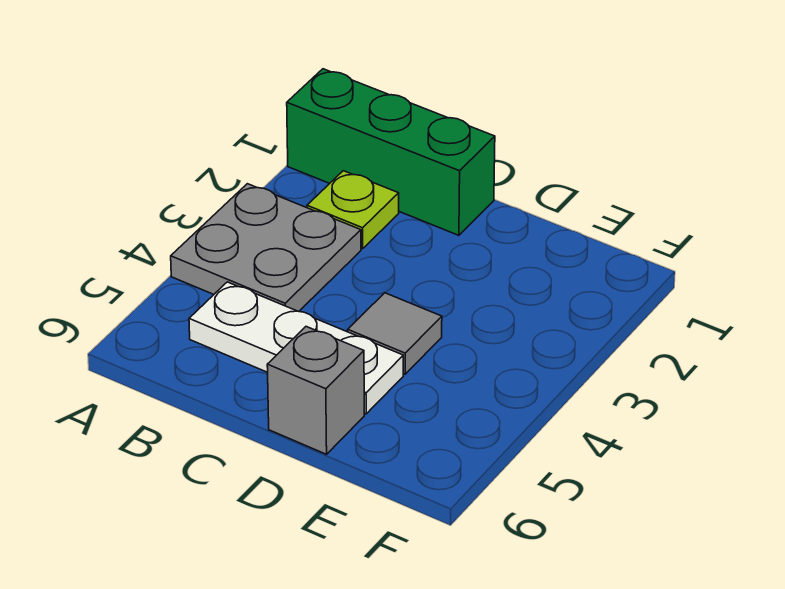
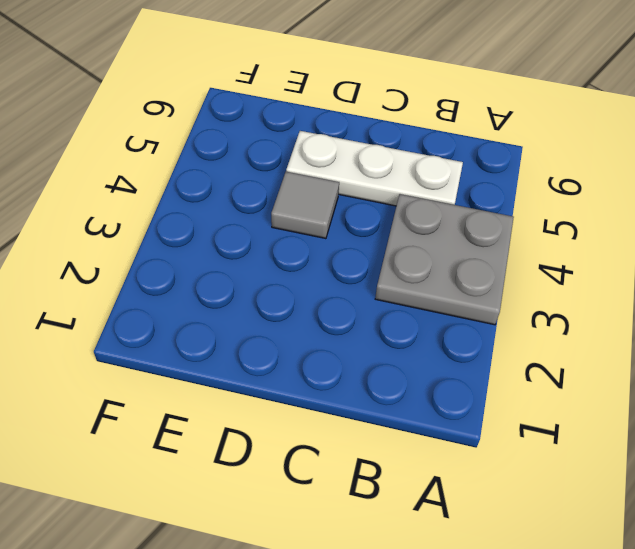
none -> green brick A1:C1 level 1
none -> lime plate B2 level 1

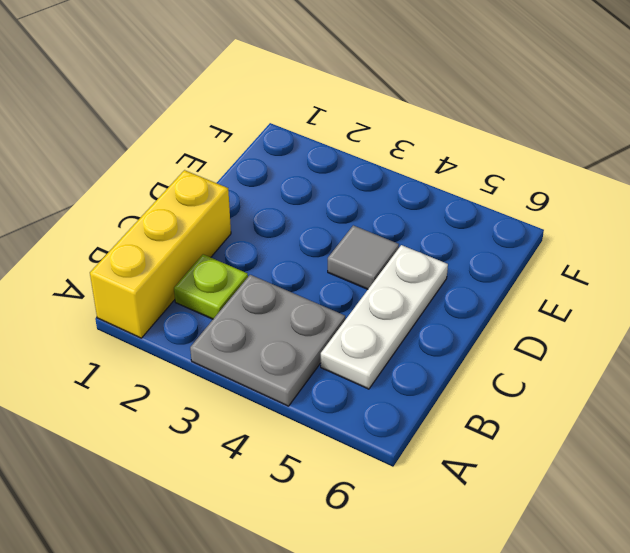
yellow brick A1:C1 level 1 -> green brick A1:C1 level 1
none -> grey brick D6 level 1

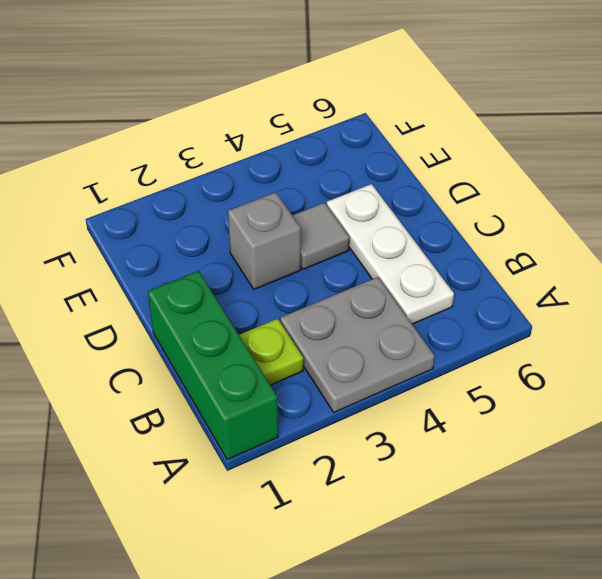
grey brick D3 level 1 -> grey brick D6 level 1

